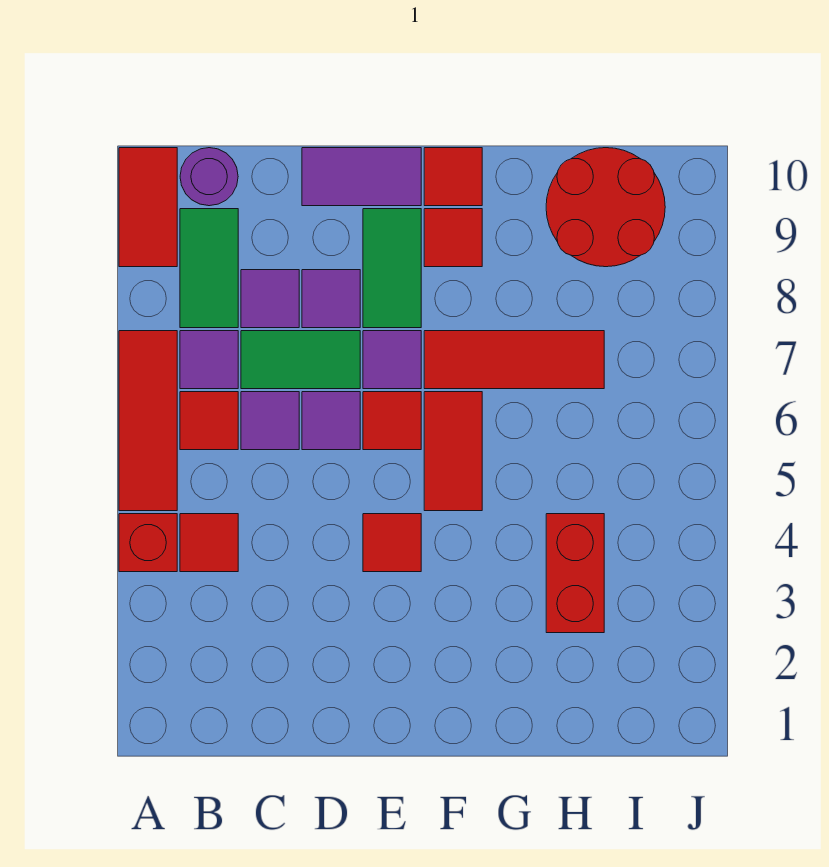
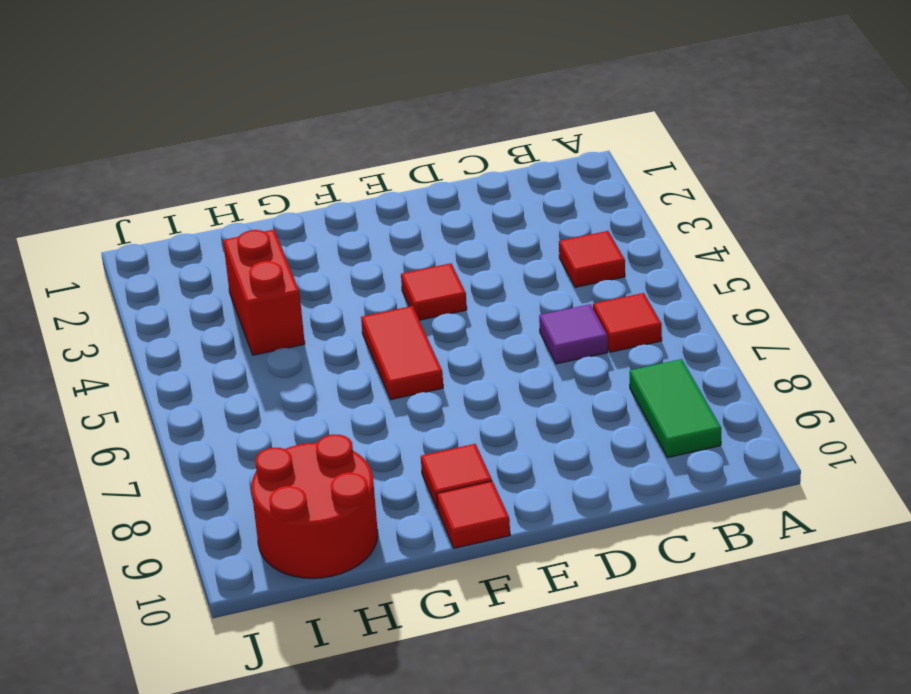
none -> red brick A4 level 1
none -> red tile A5:A7 level 1
none -> red tile A9:A10 level 1

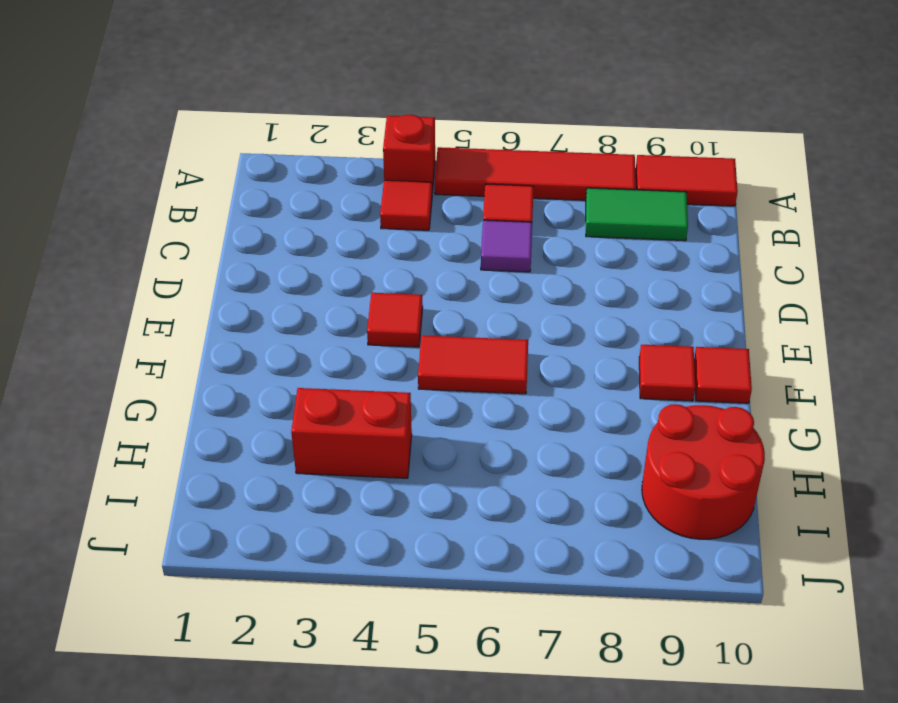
red tile A5:A8 level 1 -> red tile A5:A7 level 1
none -> purple tile B7 level 1
none -> purple round brick B10 level 1
none -> green tile C7:D7 level 1

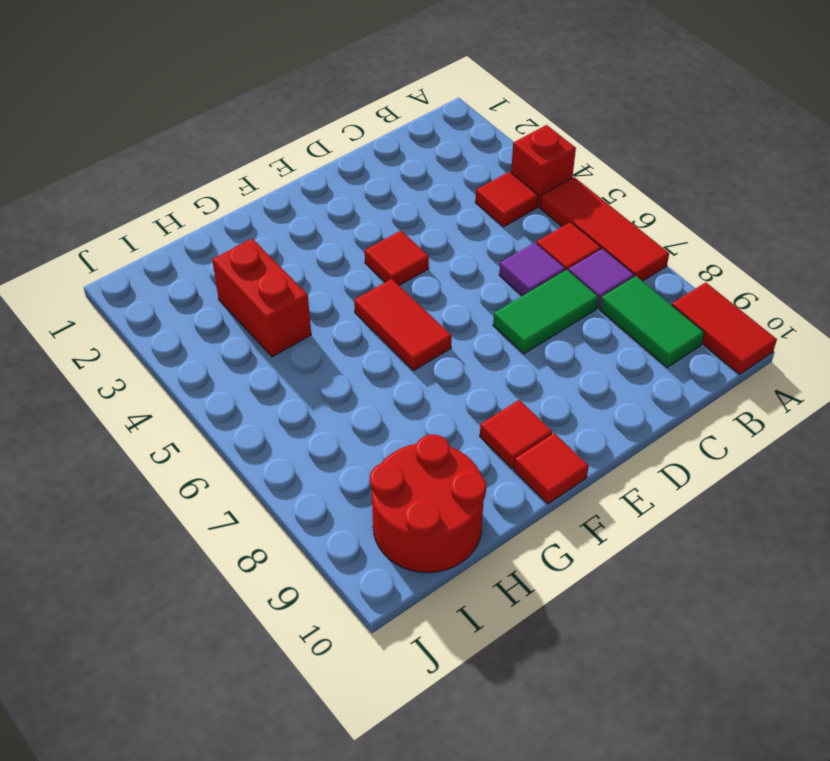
none -> purple round brick B10 level 1
none -> purple tile C8 level 1
none -> purple tile D6 level 1

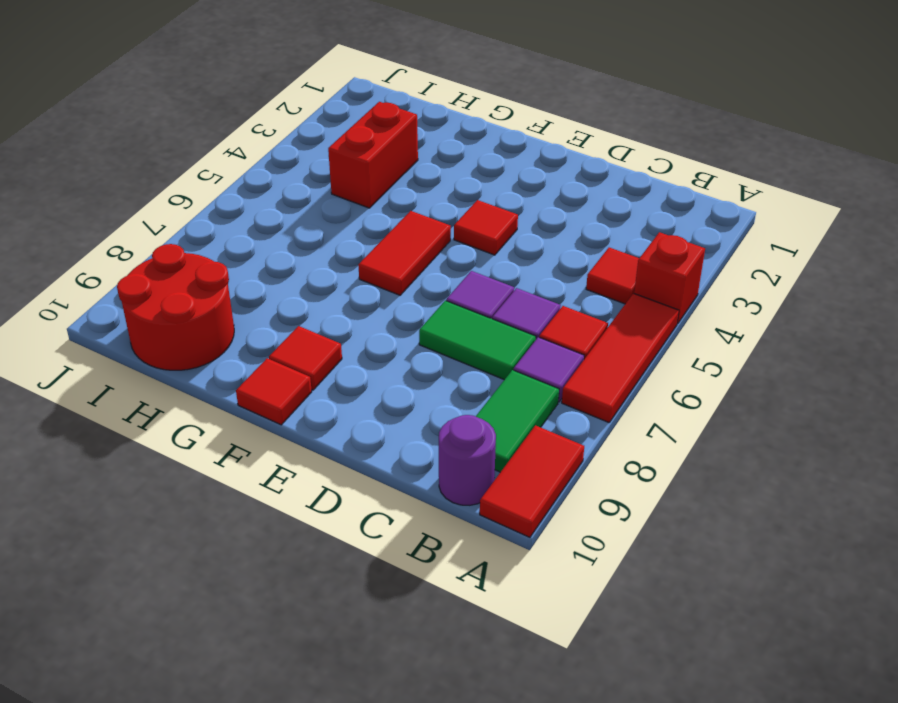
none -> purple tile C8 level 1
none -> purple tile D8 level 1
none -> purple tile D10:E10 level 1

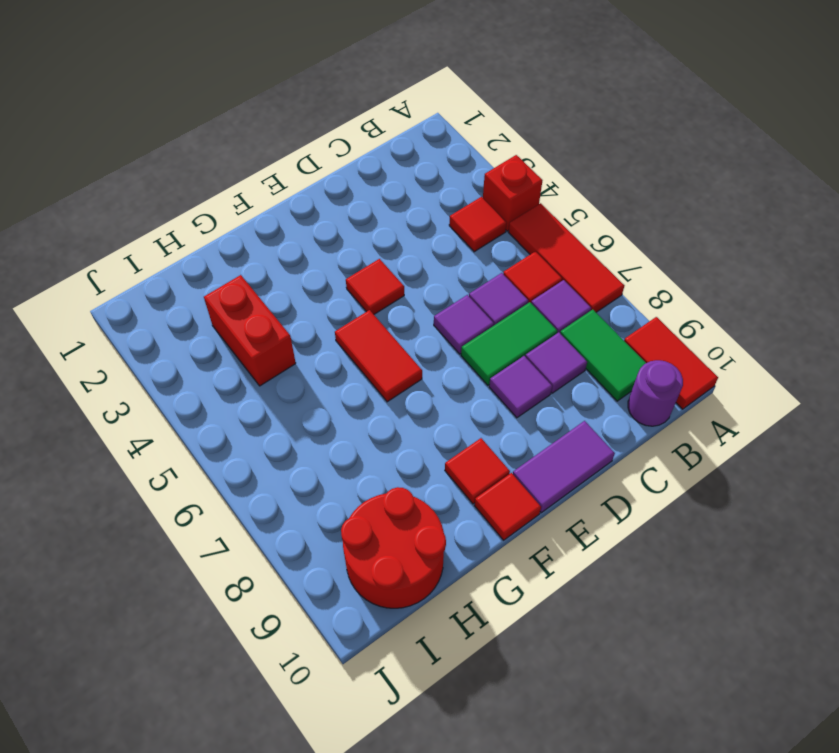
none -> red tile E6 level 1
none -> purple tile E7 level 1
none -> green tile E8:E9 level 1

